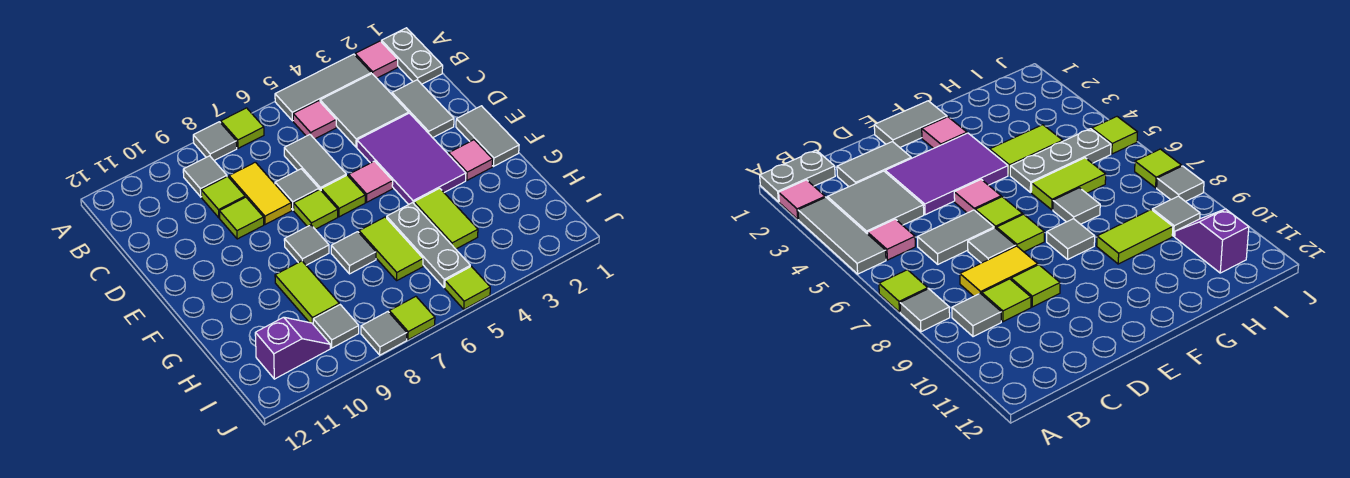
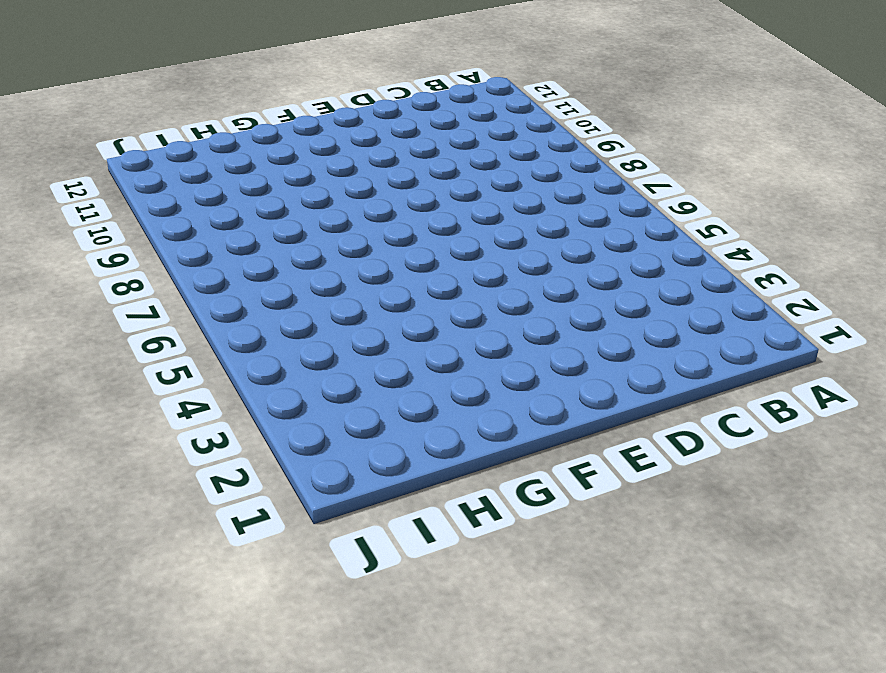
none -> grey plate A1:B1 level 1
none -> pink tile A2 level 1
none -> grey tile A3:A5 level 1
none -> lime tile A7 level 1

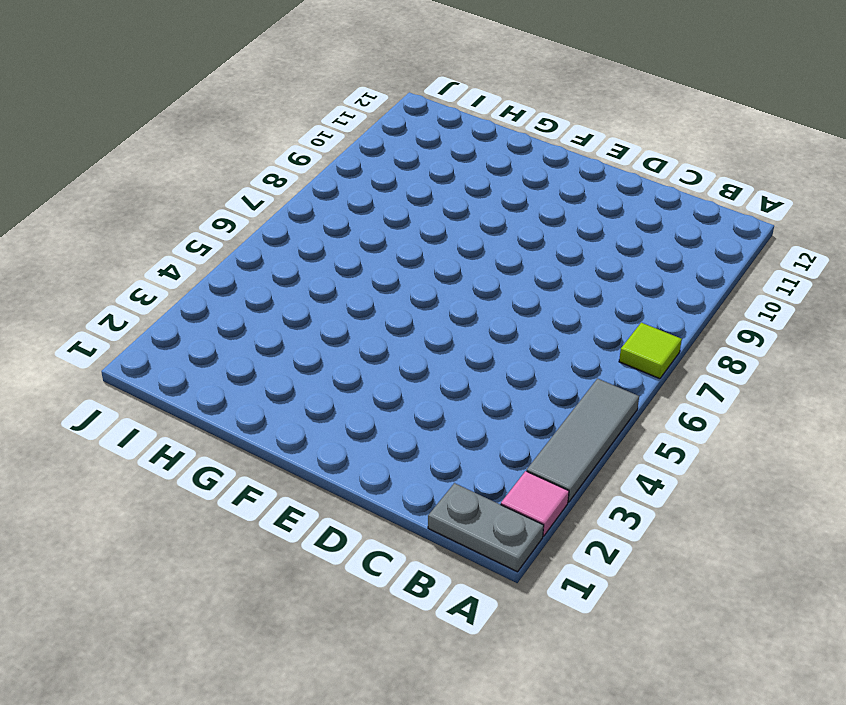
none -> grey tile A8 level 1
none -> grey tile B3:C4 level 1
none -> pink tile B5 level 1
none -> grey tile B9 level 1

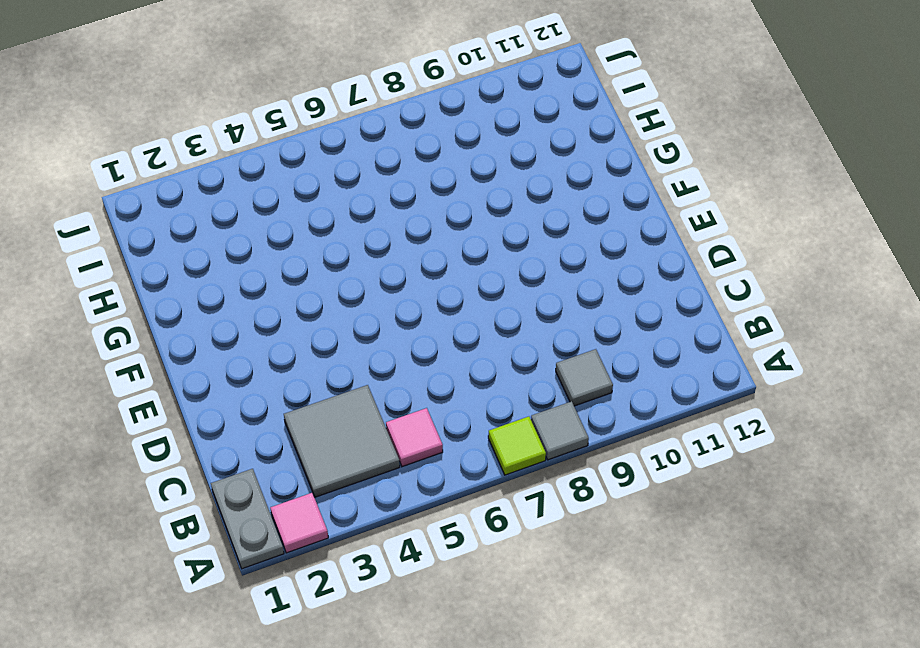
none -> grey tile A3:A5 level 1
none -> grey tile C2:D2 level 1
none -> grey tile C6:D6 level 1
none -> yellow tile C8:D8 level 1

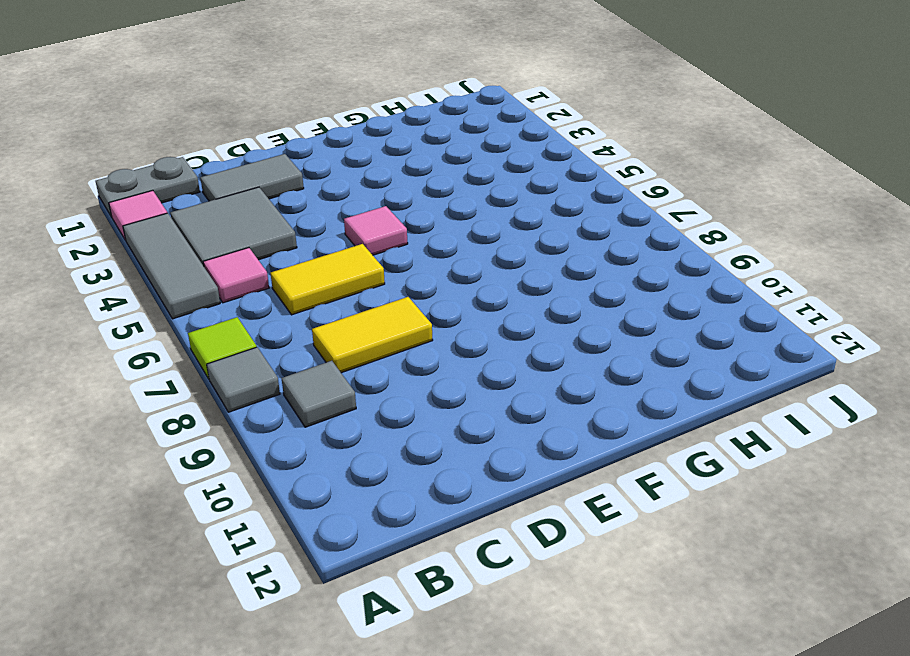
yellow tile C6:D6 level 1 -> grey tile C6:D6 level 1
none -> lime tile C9 level 1
none -> purple tile D3:F4 level 1
none -> grey tile D7 level 1
none -> lime tile D9 level 1

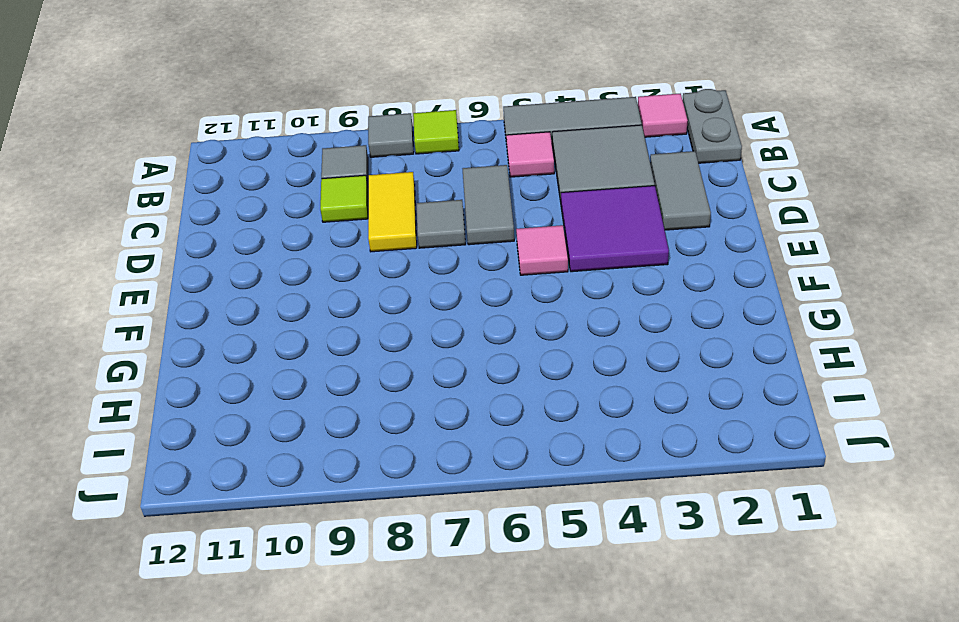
purple tile D3:E4 level 1 -> purple tile D3:F4 level 1
none -> lime tile D9 level 1
none -> grey tile E1:F1 level 1
none -> lime tile E6 level 1
none -> lime tile E7 level 1

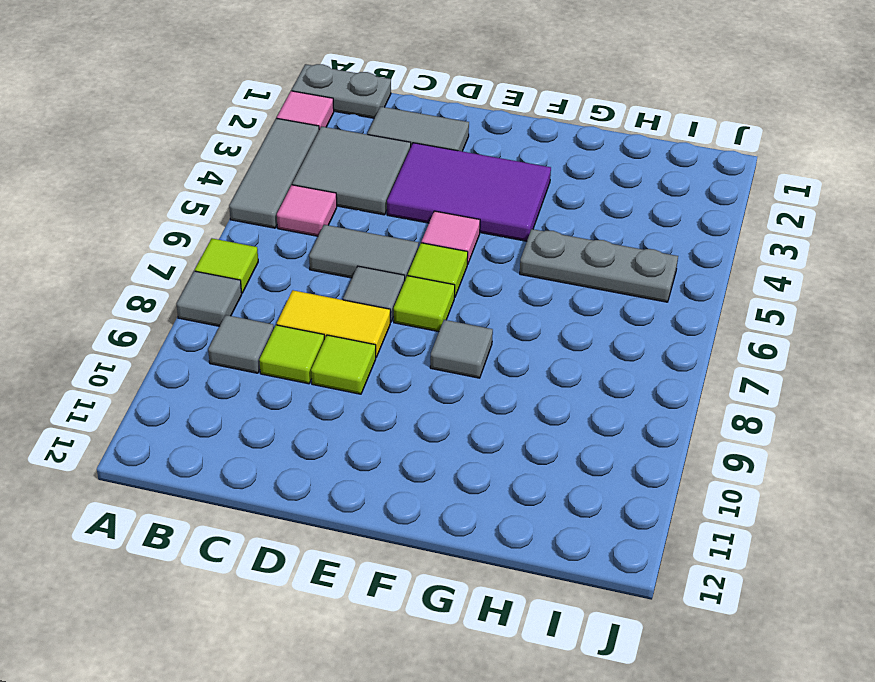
none -> grey tile E1:F1 level 1
none -> pink tile F2 level 1
none -> lime tile G4:H4 level 1
none -> lime tile G6:H6 level 1

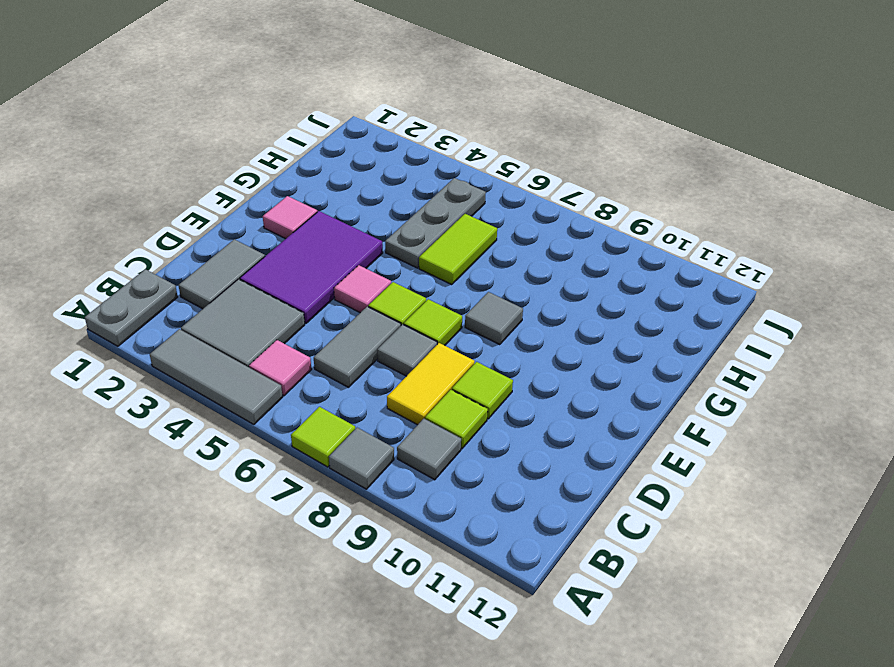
none -> pink tile A2 level 1
none -> grey tile E1:F1 level 1
none -> lime tile G4:H4 level 1
none -> grey tile G7 level 1

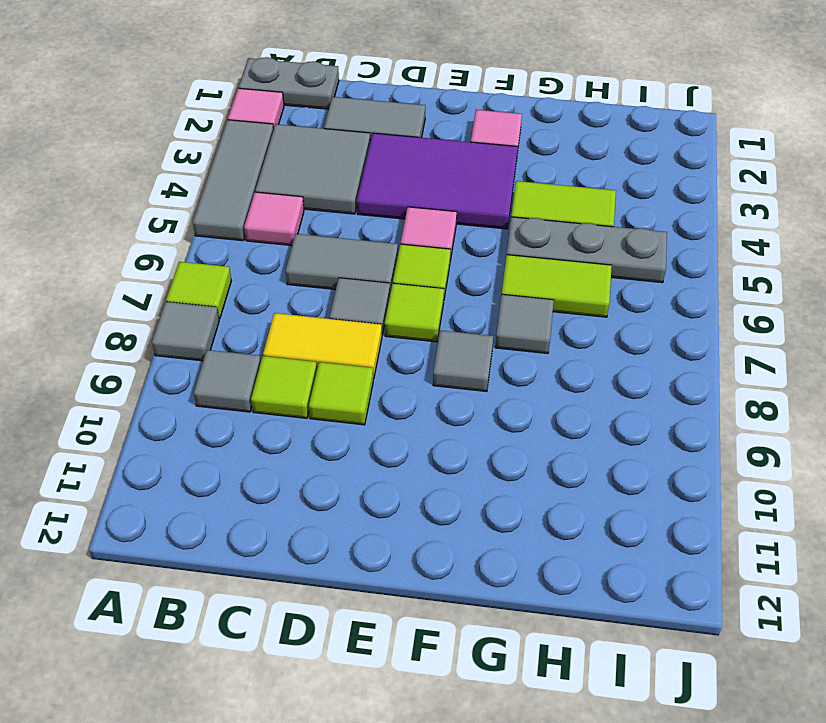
none -> grey tile E1:F1 level 1
none -> lime tile G9:H9 level 1
none -> grey tile I9 level 1
none -> purple slope I10:I11 level 1 top 11

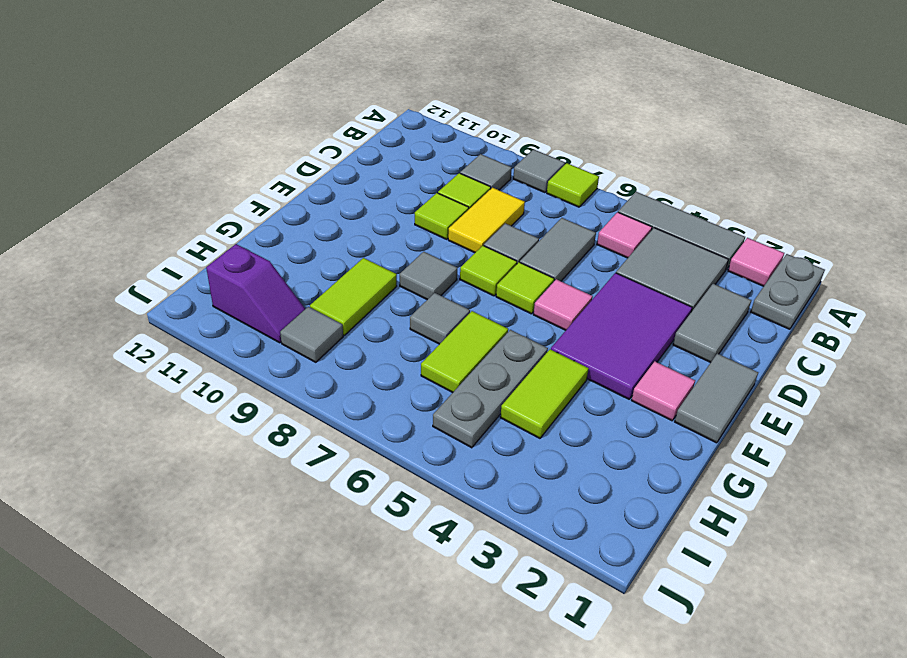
none -> lime tile J5 level 1
none -> lime tile J7 level 1
none -> grey tile J8 level 1

